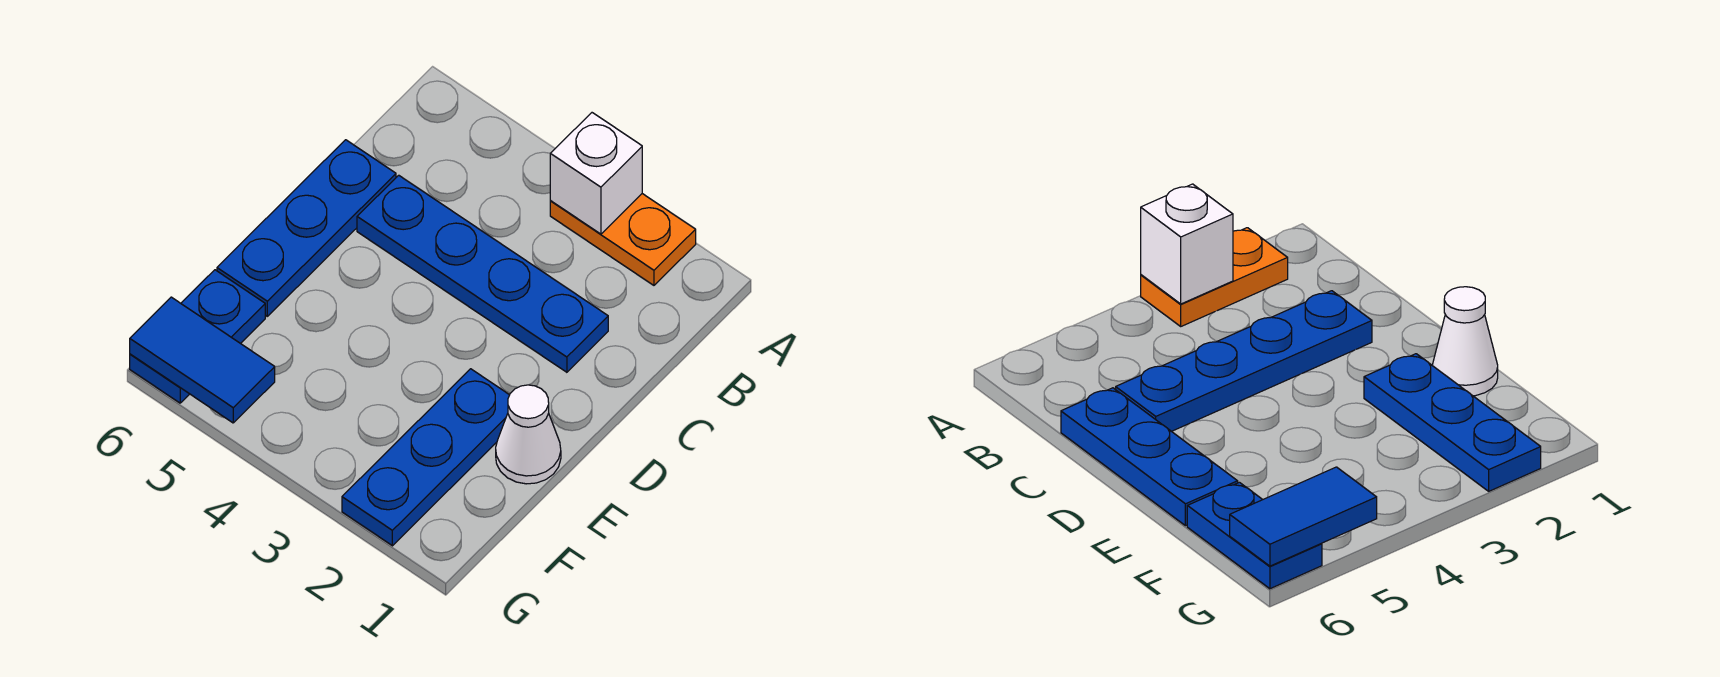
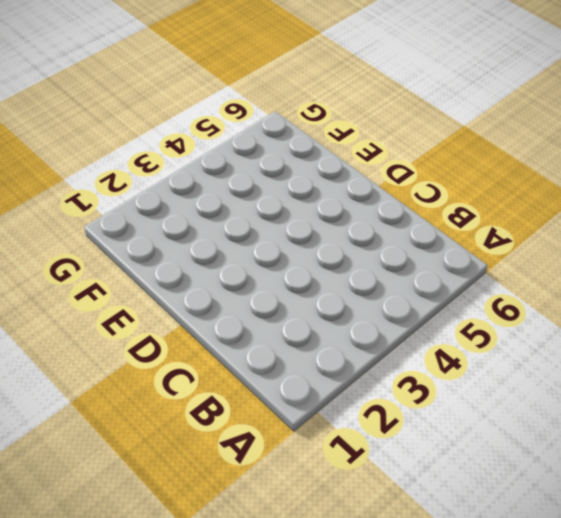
none -> orange plate A2:A3 level 1
none -> blue plate C2:C5 level 1

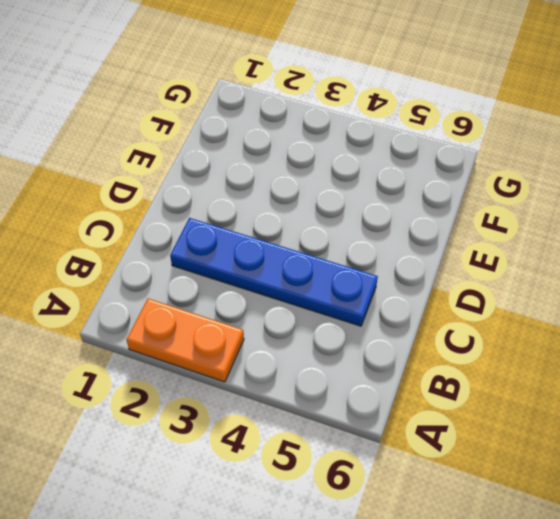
none -> blue plate C6:E6 level 1
none -> white cone E1 level 1

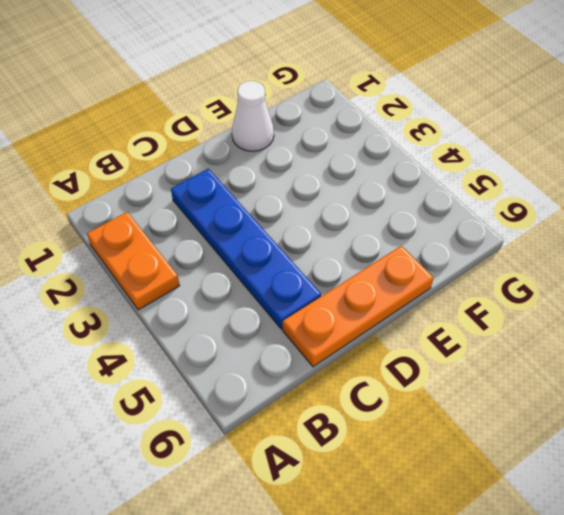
orange plate C6:E6 level 1 -> blue plate C6:E6 level 1
none -> blue plate E2:G2 level 1
none -> blue plate F6:G6 level 1

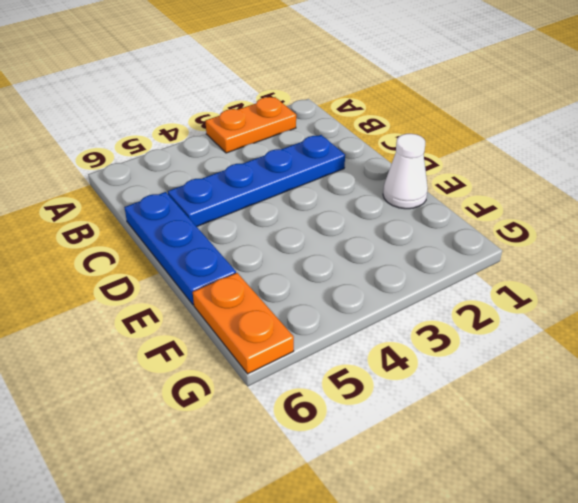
orange plate F6:G6 level 1 -> blue plate F6:G6 level 1
none -> blue plate E2:G2 level 1
none -> white brick A3 level 2

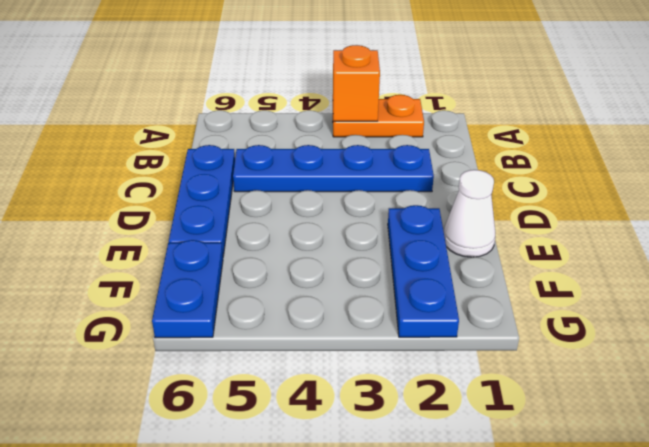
orange brick A3 level 2 -> white brick A3 level 2
none -> blue tile G5:G6 level 2

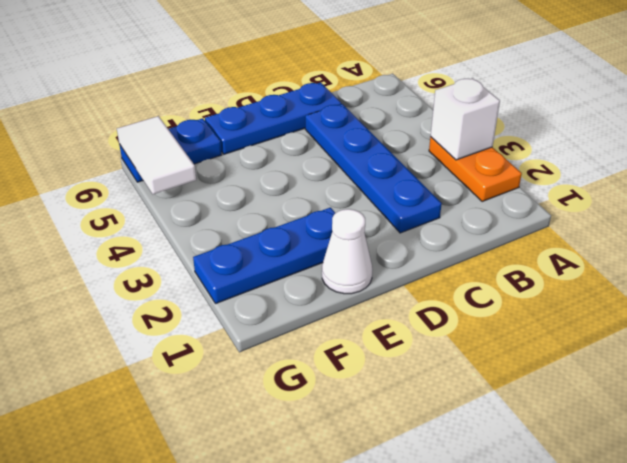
white tile G5:G6 level 2 -> blue tile G5:G6 level 2

